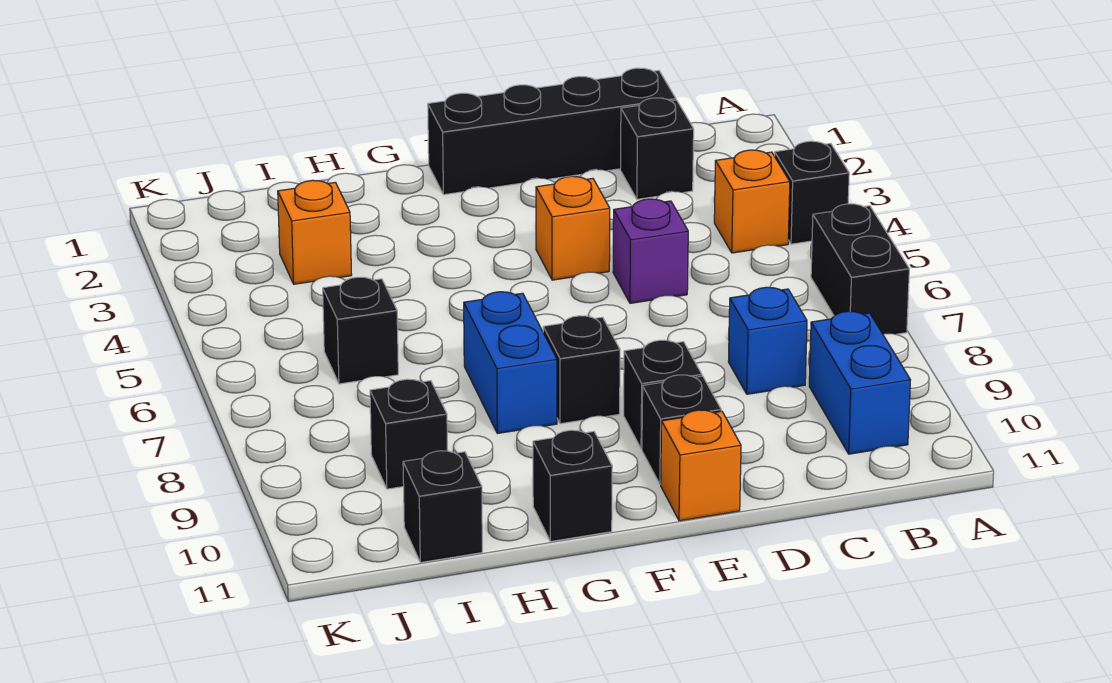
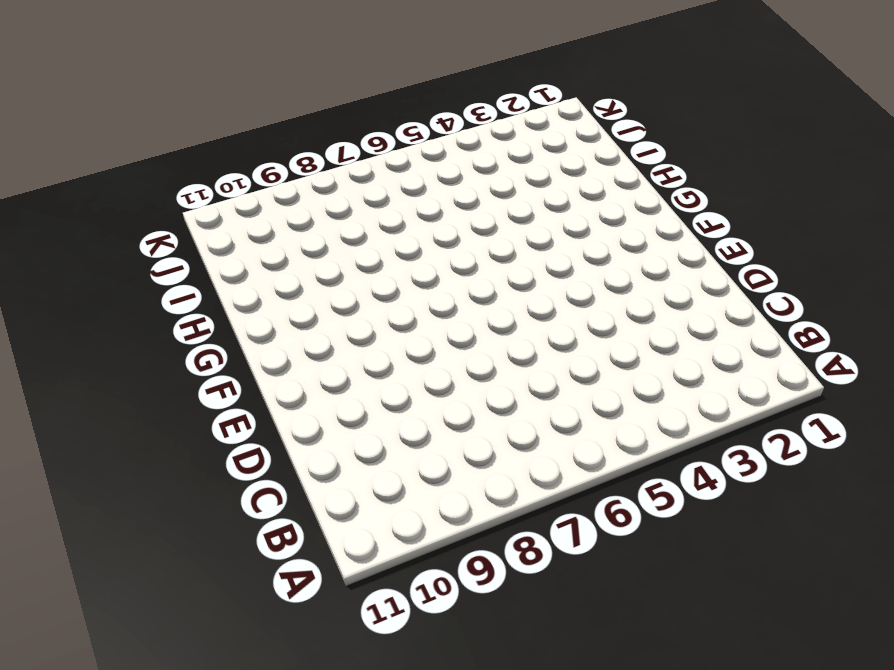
none -> black brick A4 level 1
none -> black brick A6:A7 level 1
none -> orange brick B4 level 1

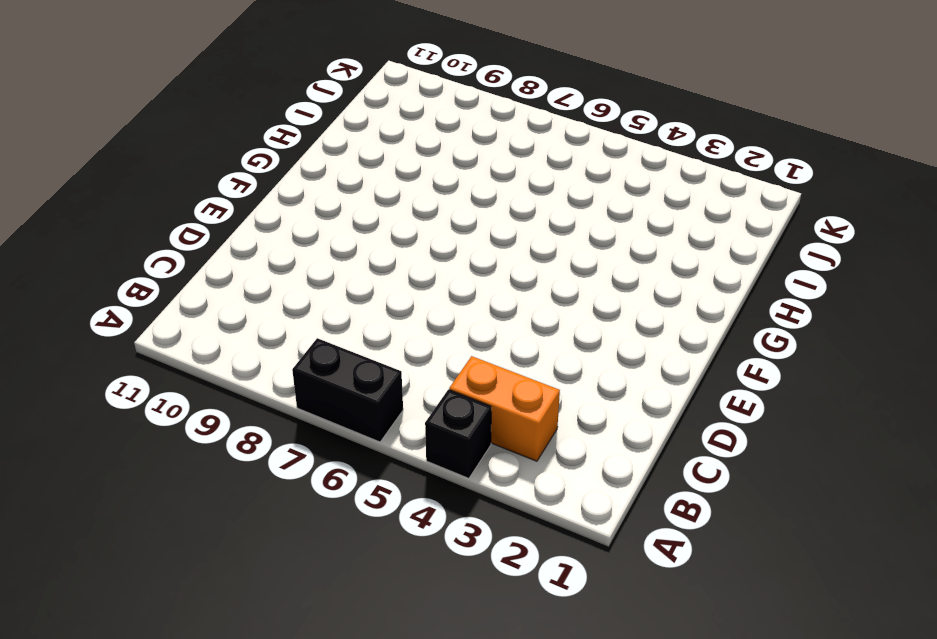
orange brick B3:B4 level 1 -> orange brick B4 level 1
none -> blue brick B9:B10 level 1
none -> black brick C1:F1 level 1
none -> black brick C2 level 1

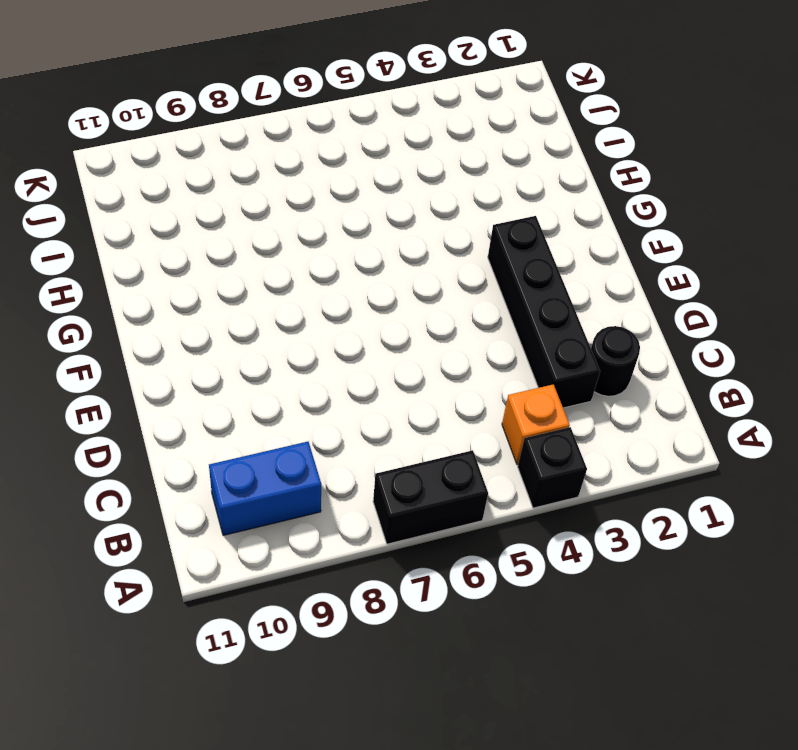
black round brick C2 level 1 -> black brick C2 level 1
black brick C3:F3 level 1 -> black brick C1:F1 level 1
none -> blue brick C8 level 1
none -> purple brick D5 level 1
none -> orange brick E4 level 1

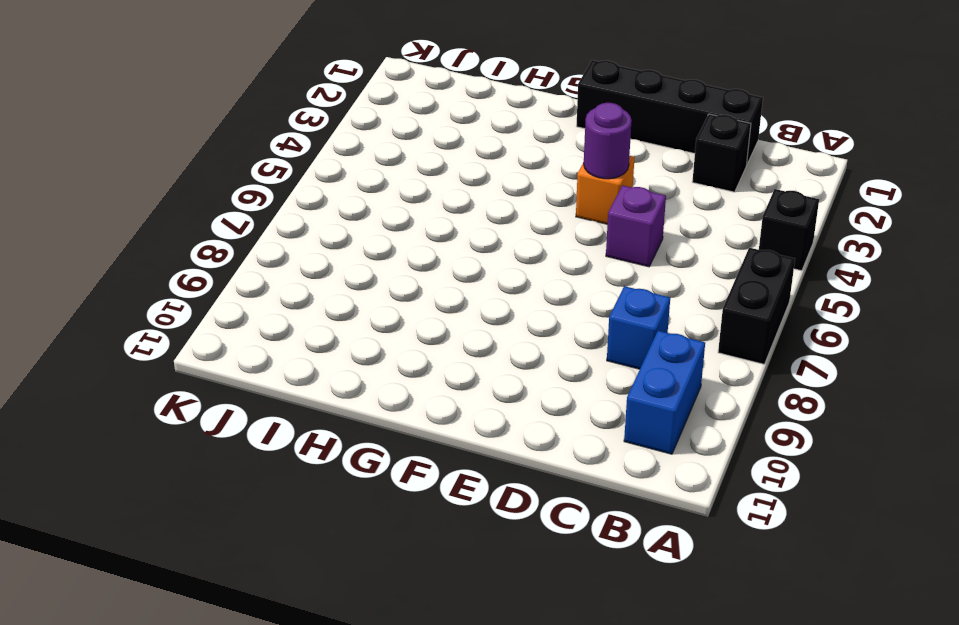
purple round brick E4 level 2 -> none
none -> orange brick B4 level 1
none -> black brick E9 level 1
none -> black brick E10 level 1

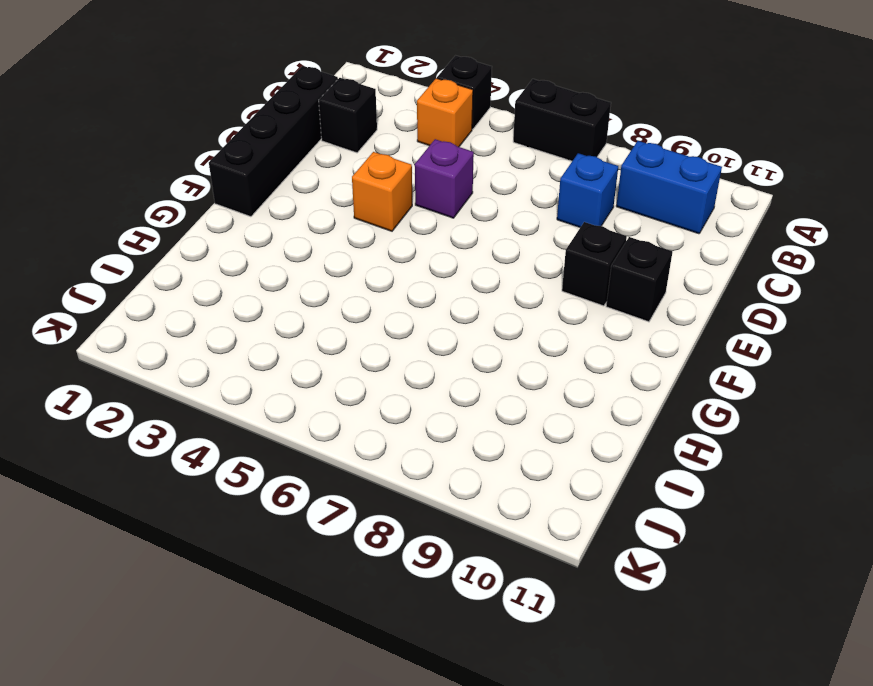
none -> orange brick E11 level 1
none -> black brick F8 level 1
none -> blue brick G7:G8 level 1

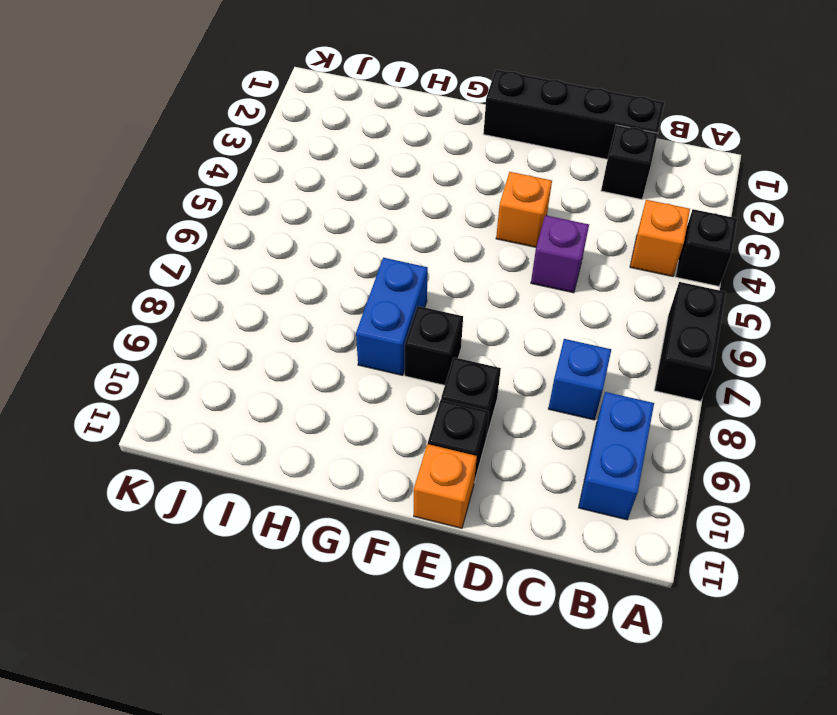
none -> black brick G11 level 1
none -> orange brick I3 level 1
none -> black brick I6 level 1

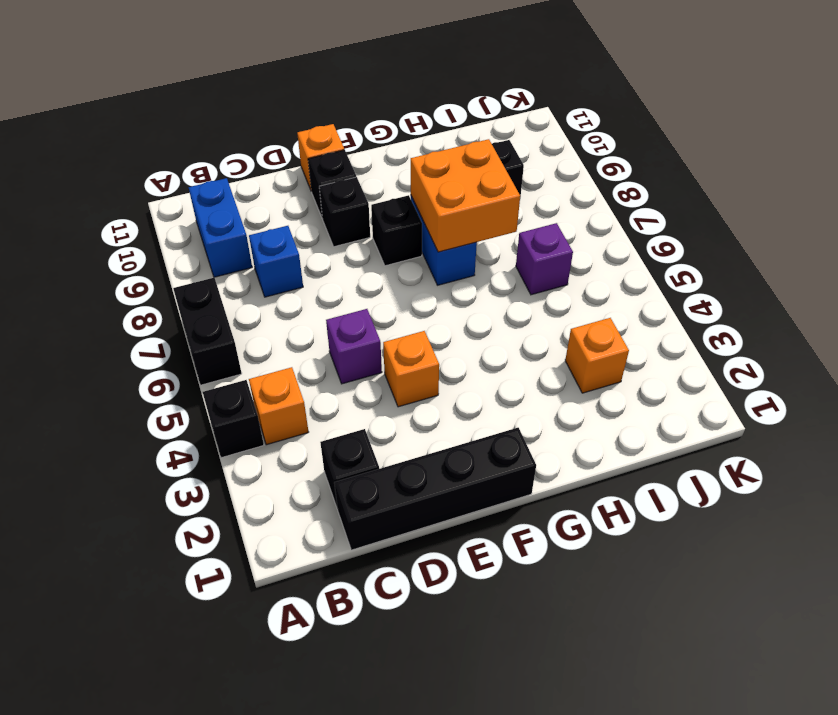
orange brick G7:H8 level 2 -> none
purple brick I6 level 1 -> black brick I6 level 1
none -> black brick G11 level 1
none -> black brick I11 level 1

